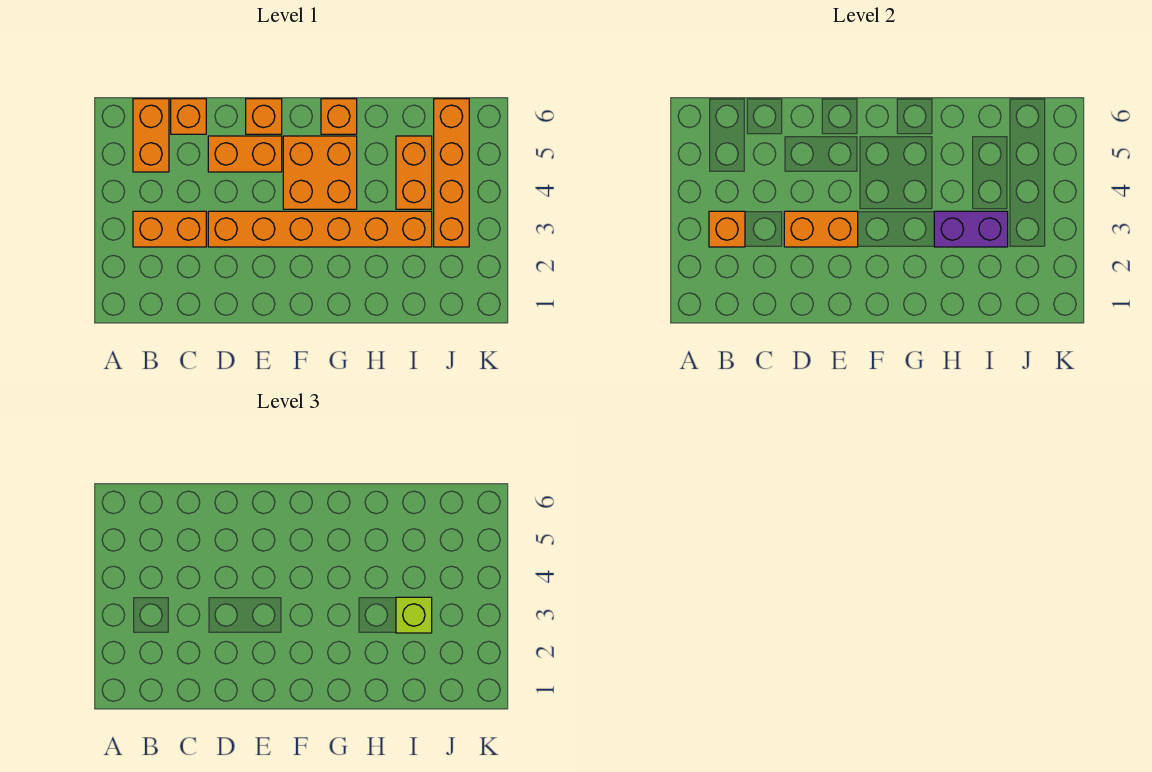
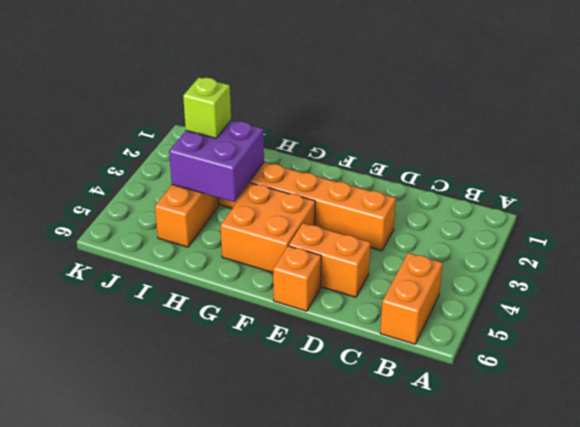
purple brick H3:I4 level 2 -> purple brick H3:I3 level 2
none -> orange brick B3:C3 level 1
none -> orange brick C6 level 1
none -> orange brick G6 level 1

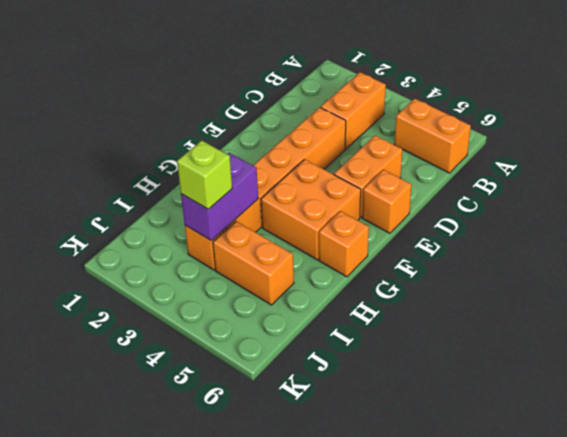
none -> orange brick C6 level 1
none -> orange brick J3:J6 level 1
none -> orange brick B3 level 2

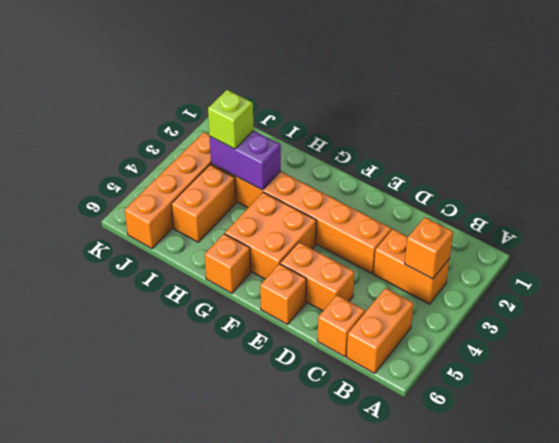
none -> orange brick D3:E3 level 2

